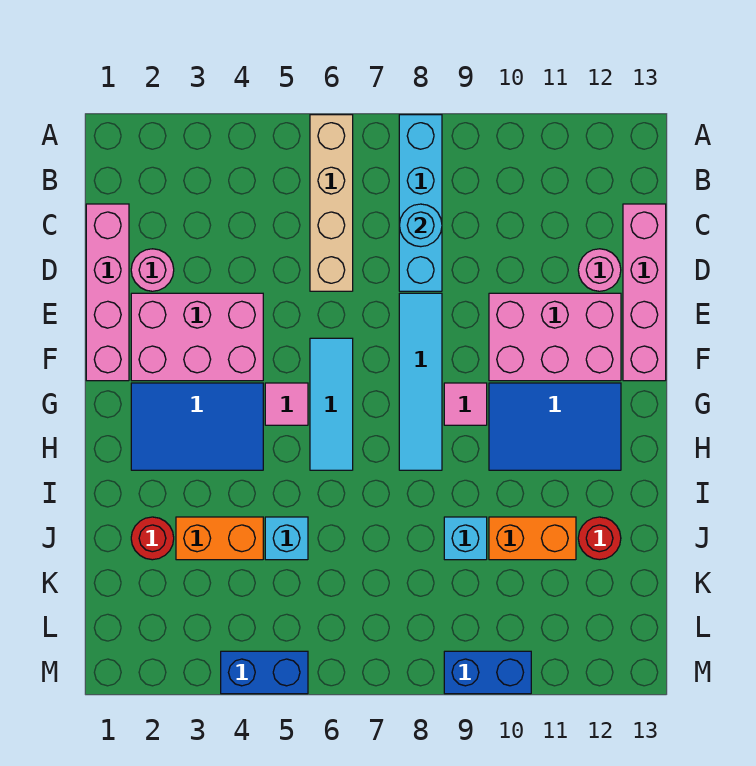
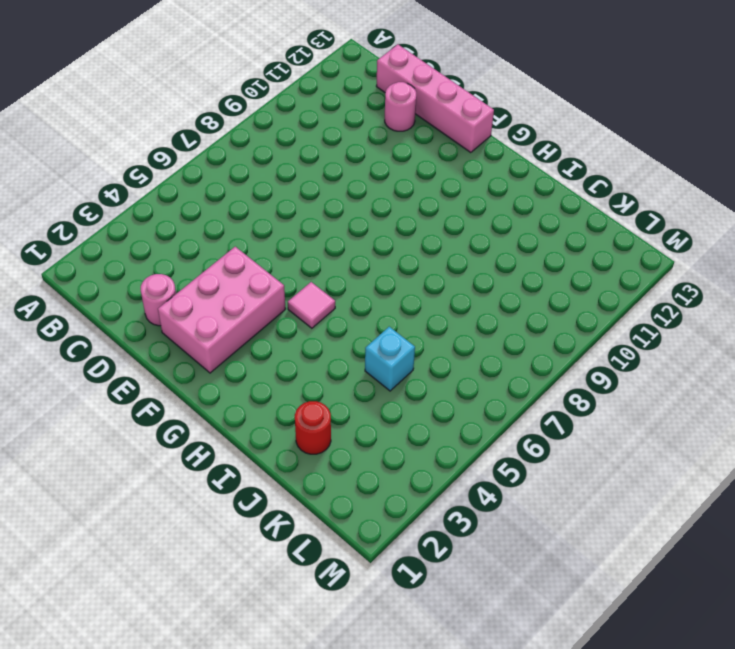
none -> tan brick A6:D6 level 1
none -> cyan brick A8:D8 level 1
none -> pink brick C1:F1 level 1

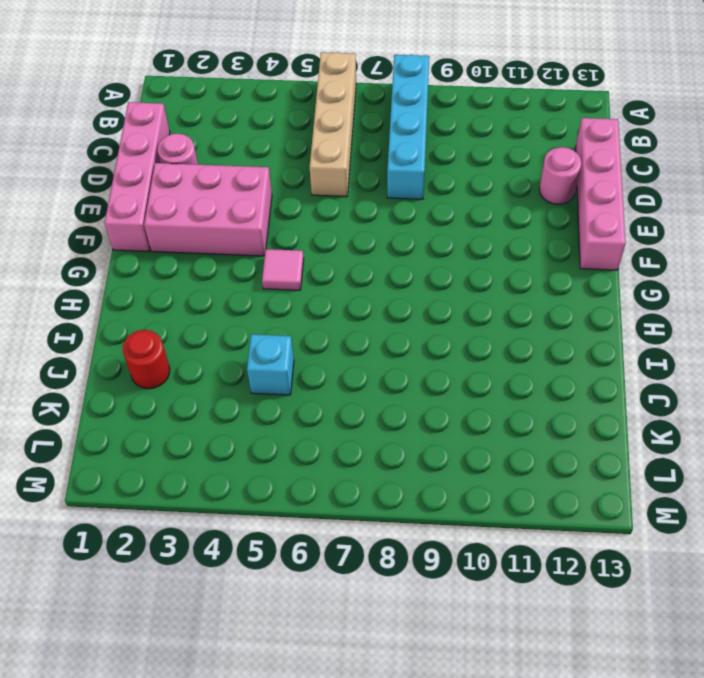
none -> cyan tile E8:H8 level 1
none -> pink brick E10:F12 level 1
none -> cyan tile F6:H6 level 1

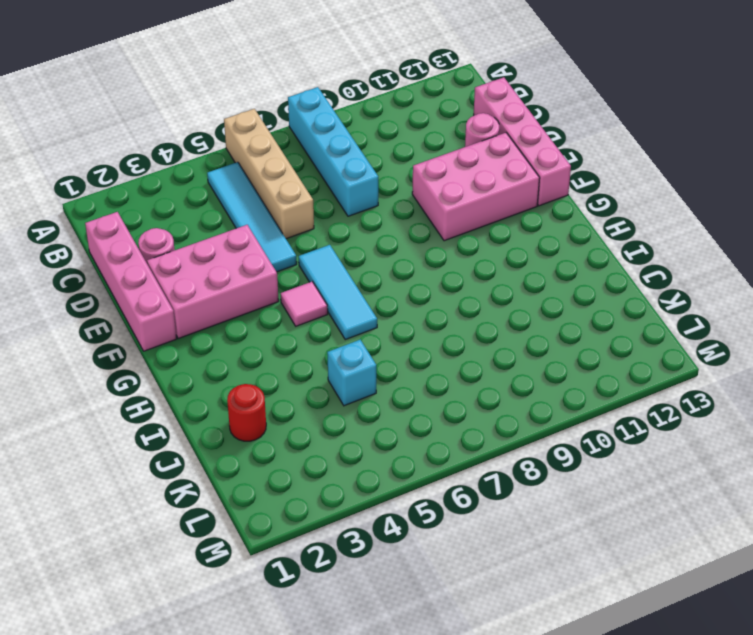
cyan tile B5:E5 level 1 -> cyan tile E8:H8 level 1
none -> blue tile G2:H4 level 1
none -> pink tile G9 level 1
none -> blue tile G10:H12 level 1

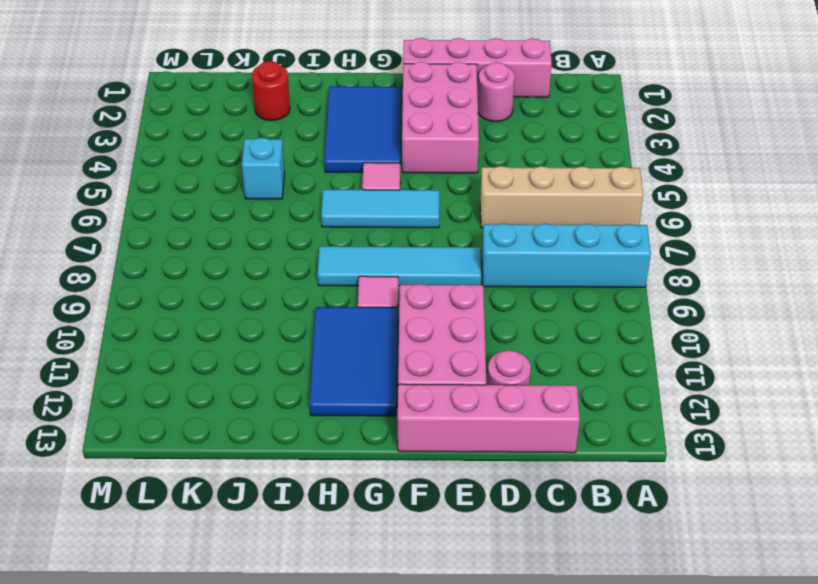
none -> orange brick J3:J4 level 1
none -> cyan brick J9 level 1
none -> orange brick J10:J11 level 1

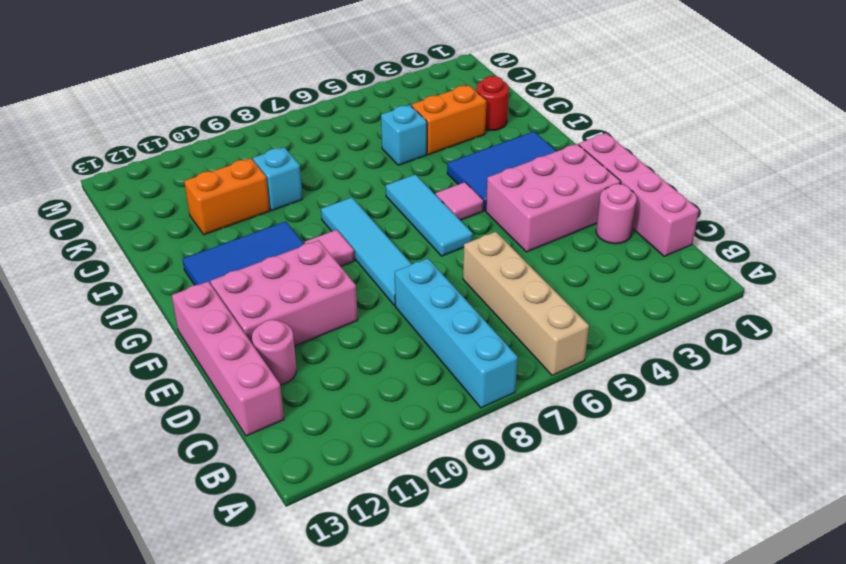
none -> red round brick J12 level 1
none -> blue brick M4:M5 level 1
none -> blue brick M9:M10 level 1

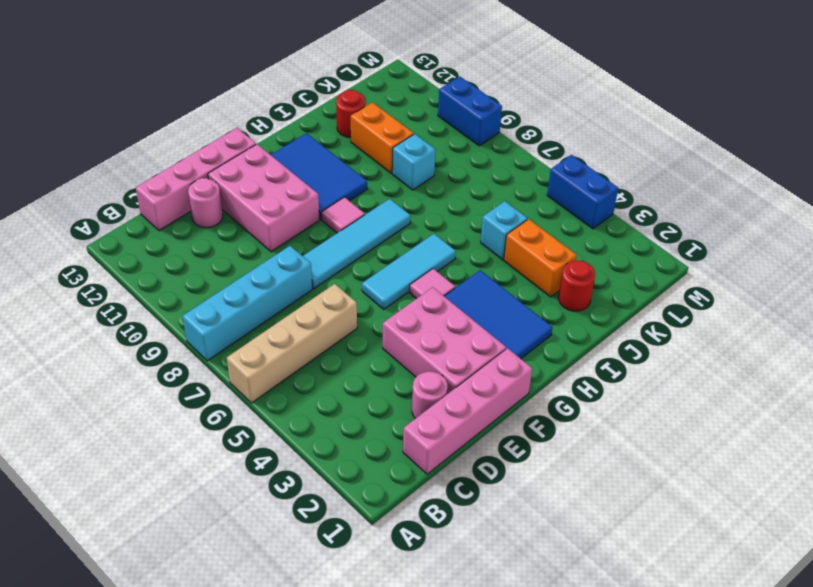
none -> cyan round brick C8 level 2

